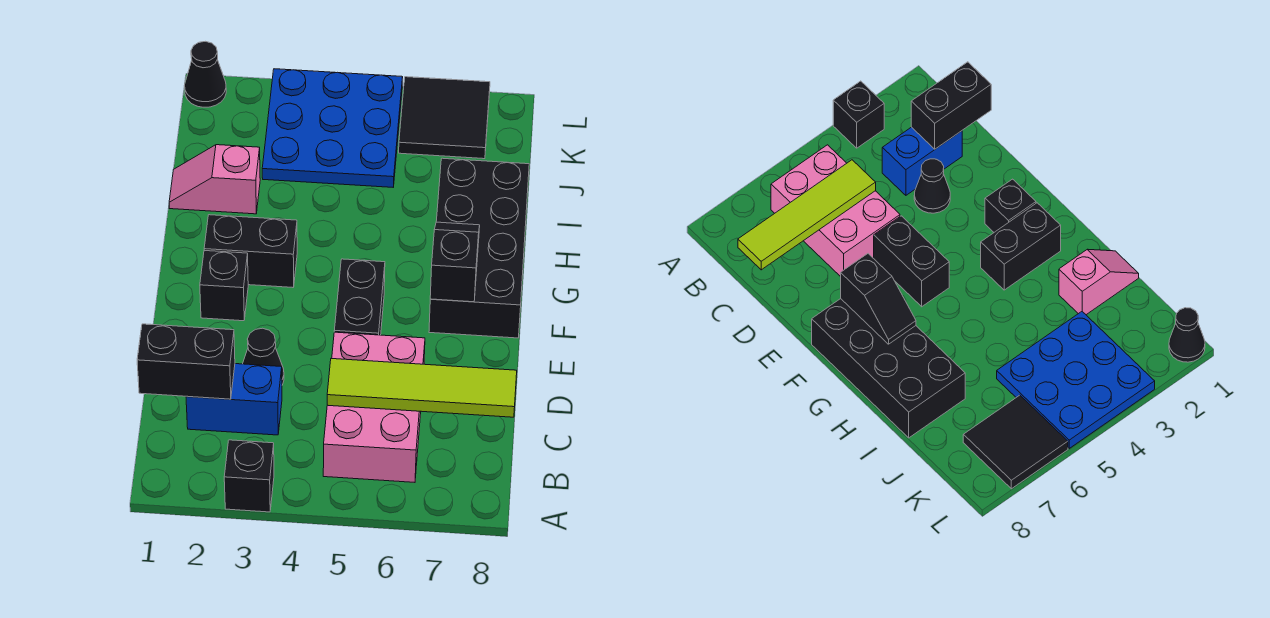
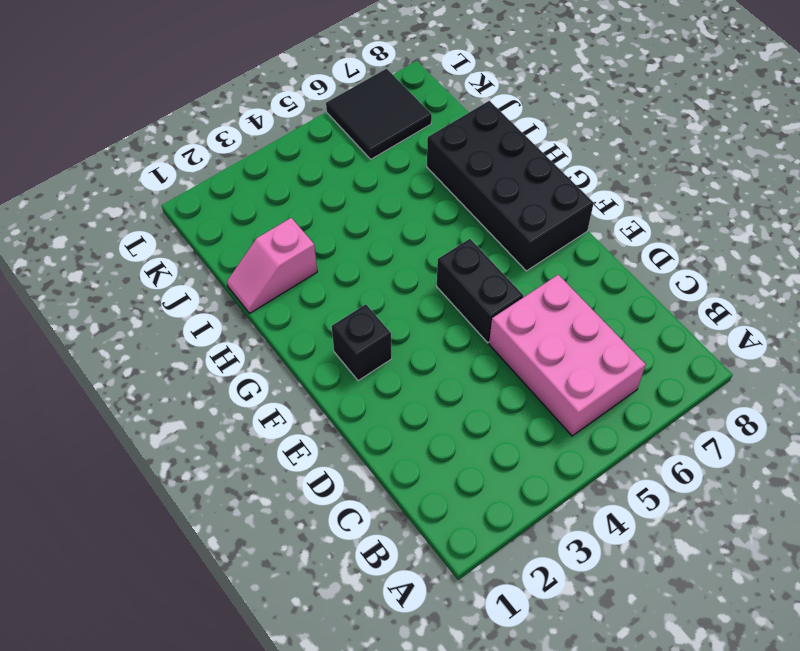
none -> black brick A3 level 1
none -> blue brick C2:C3 level 1
none -> black cone D3 level 1

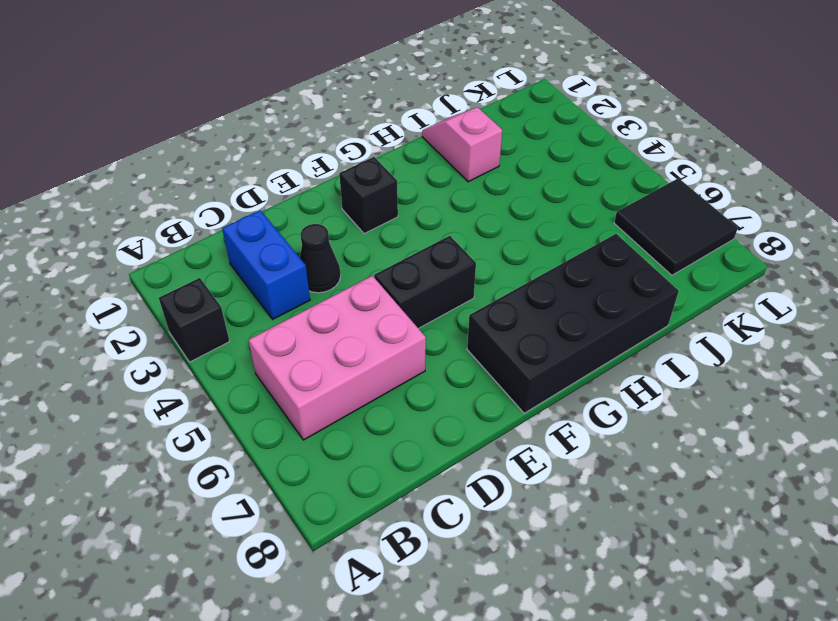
none -> black brick G2:G3 level 1
none -> blue plate J3:L5 level 1
none -> black cone L1 level 1

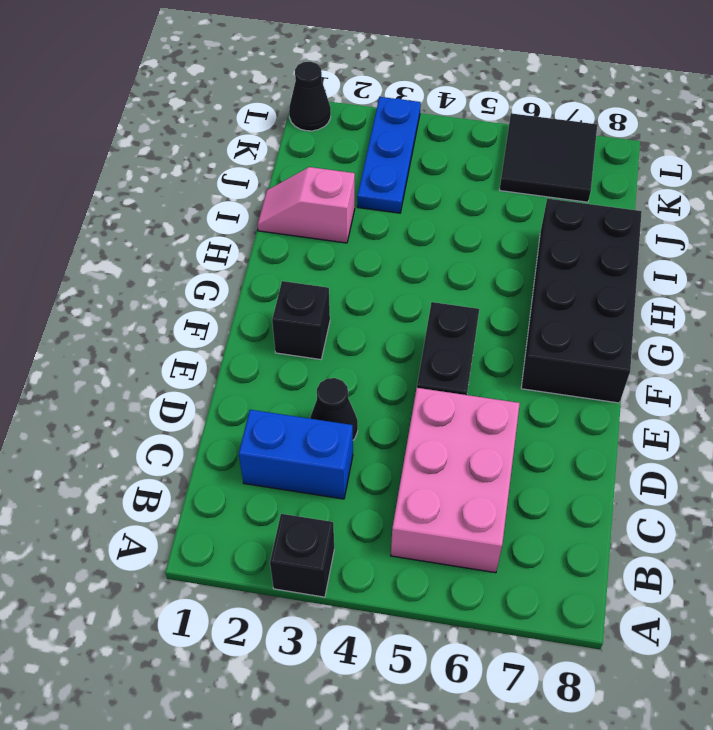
blue plate J3:L3 level 1 -> blue plate J3:L5 level 1
none -> black brick G2:G3 level 1
none -> black brick C1:C2 level 2
none -> lime tile C5:C8 level 2

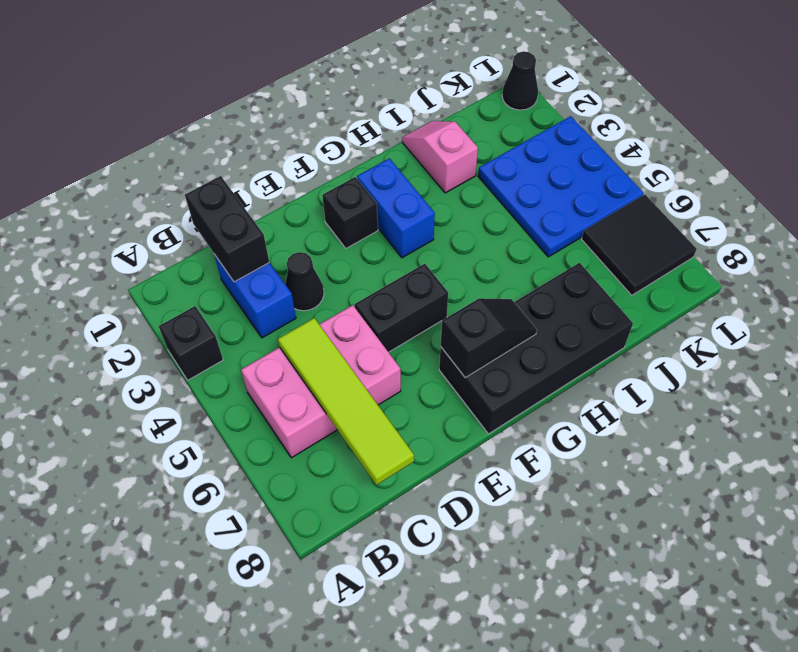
blue brick G2:G3 level 1 -> black brick G2:G3 level 1

